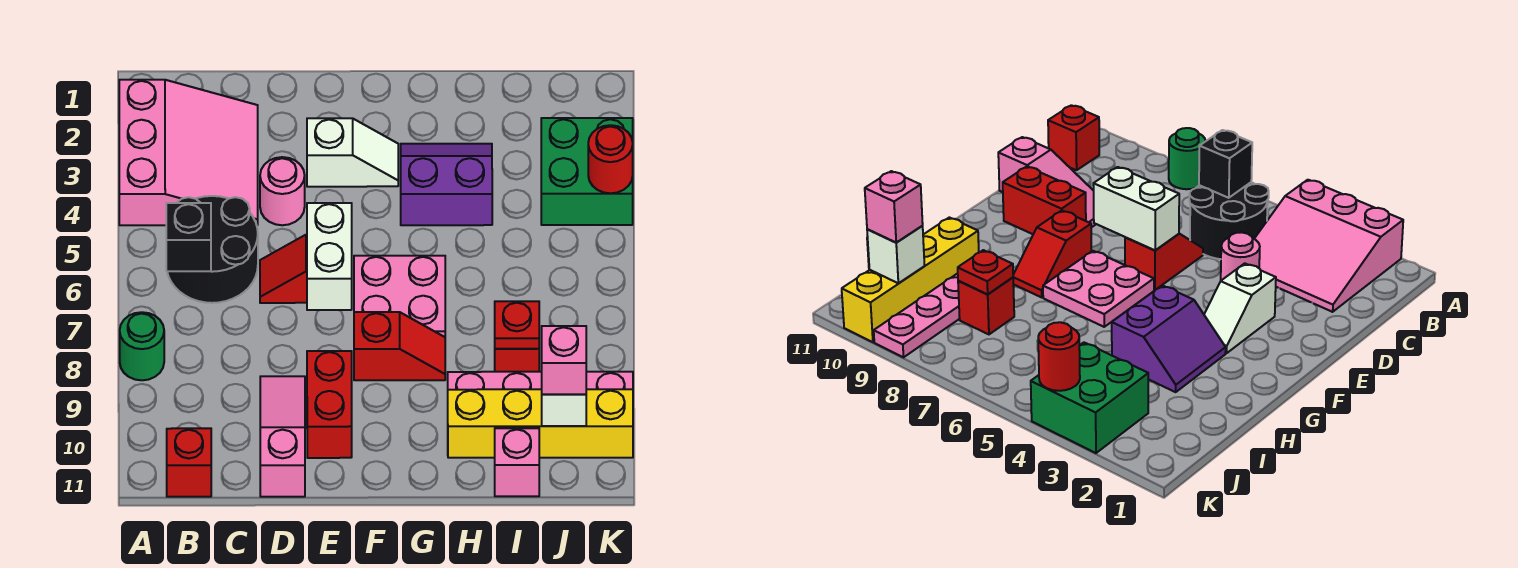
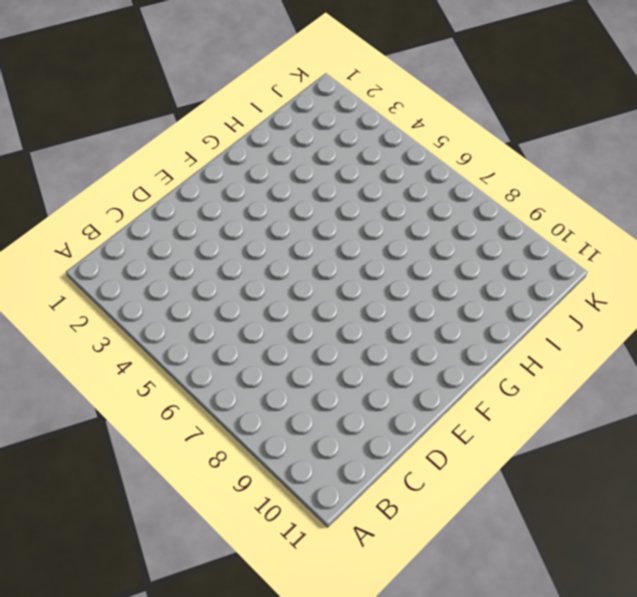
none -> pink slope A2:C4 level 1 top A
none -> green round brick A8 level 1
none -> black round brick B5:C6 level 1

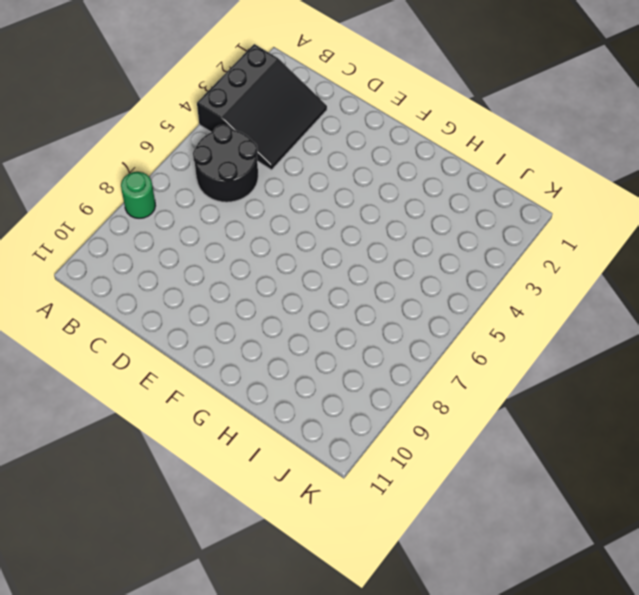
black slope A2:C4 level 1 top A -> pink slope A2:C4 level 1 top A
none -> red brick B11 level 1
none -> pink round brick D4 level 1
none -> red slope D6:E6 level 1 top E

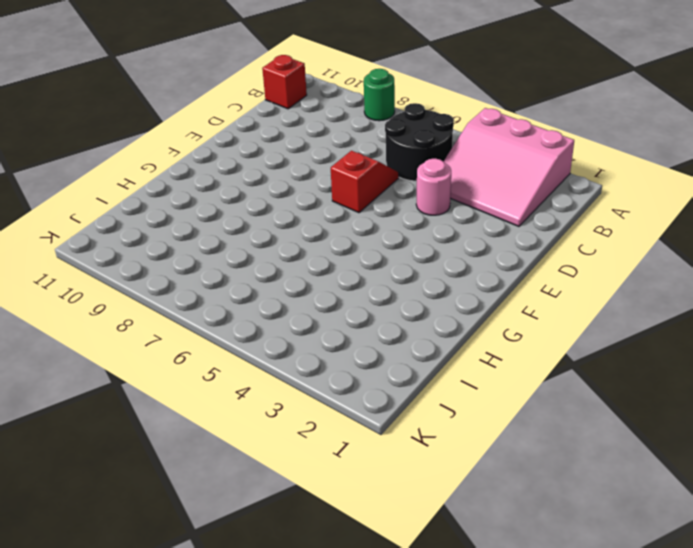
none -> pink slope D9:D11 level 1 top 11
none -> white slope E3:F3 level 1 top E
none -> red brick E9:E10 level 1

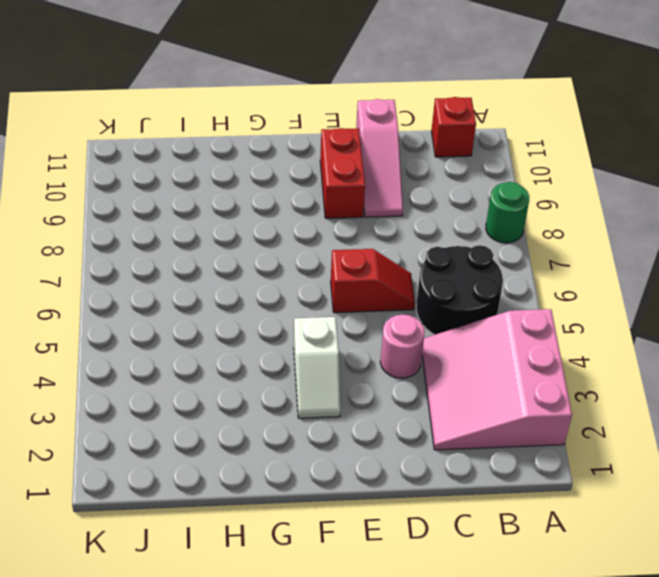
white slope F3:F4 level 1 top 4 -> white slope E3:F3 level 1 top E
none -> pink plate F6:G7 level 1
none -> red slope F8:G8 level 1 top F
none -> purple slope G3:H4 level 1 top 4

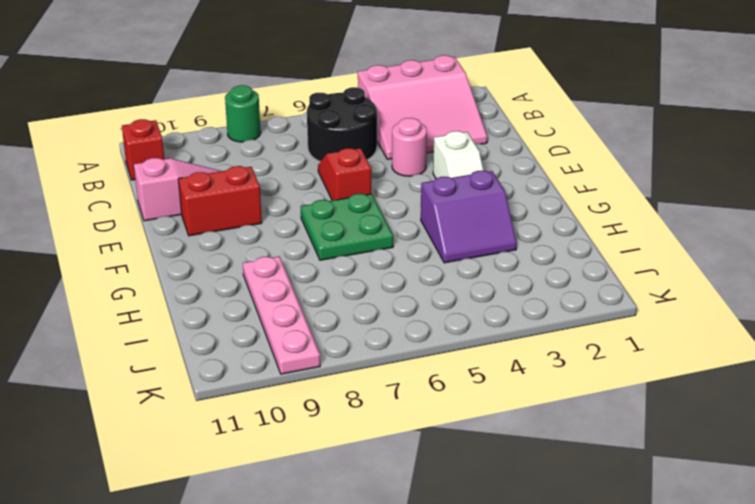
green plate F6:G7 level 1 -> pink plate F6:G7 level 1
purple slope G3:H4 level 1 top G -> purple slope G3:H4 level 1 top 4
none -> red slope F8:G8 level 1 top F
none -> yellow brick H10:K10 level 1
none -> red brick I8 level 1

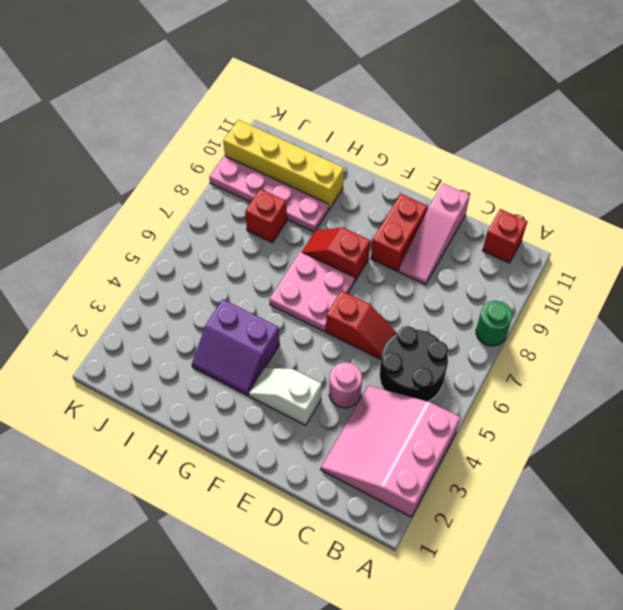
none -> pink brick I11 level 1
none -> green brick J3:K4 level 1
none -> black brick B6 level 2

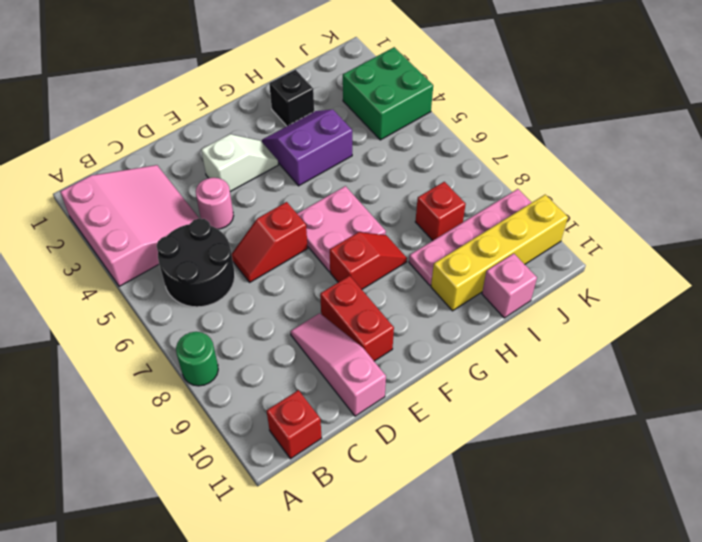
black brick H2 level 1 -> black brick B6 level 2
none -> white brick E6:E7 level 2
none -> red plate I8 level 2
none -> white brick J10 level 2

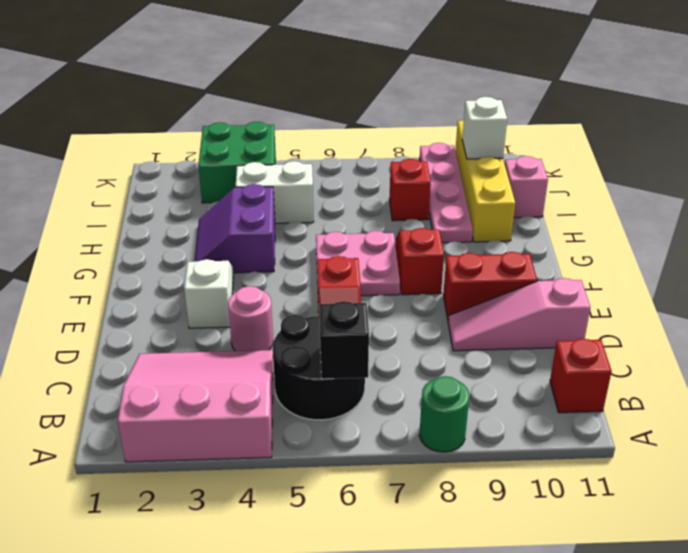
white brick I4:I5 level 1 -> white brick E6:E7 level 2
none -> red plate I8 level 2
none -> red round brick K4 level 2
none -> pink brick J10 level 3

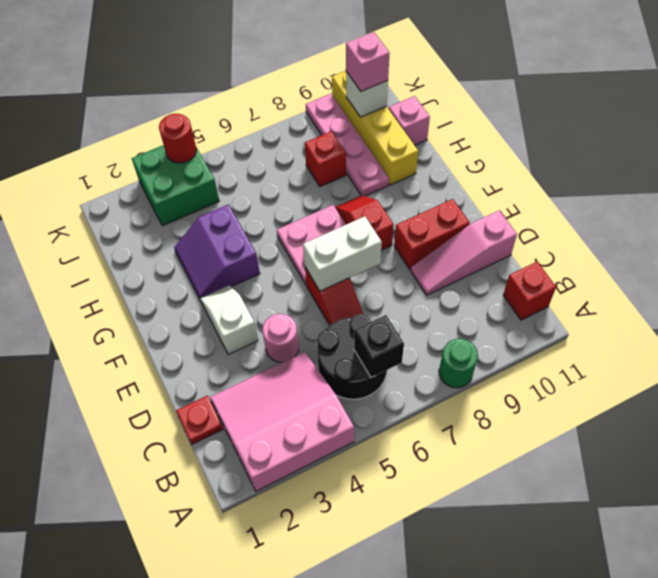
red plate C1 level 1 -> red plate I8 level 2

